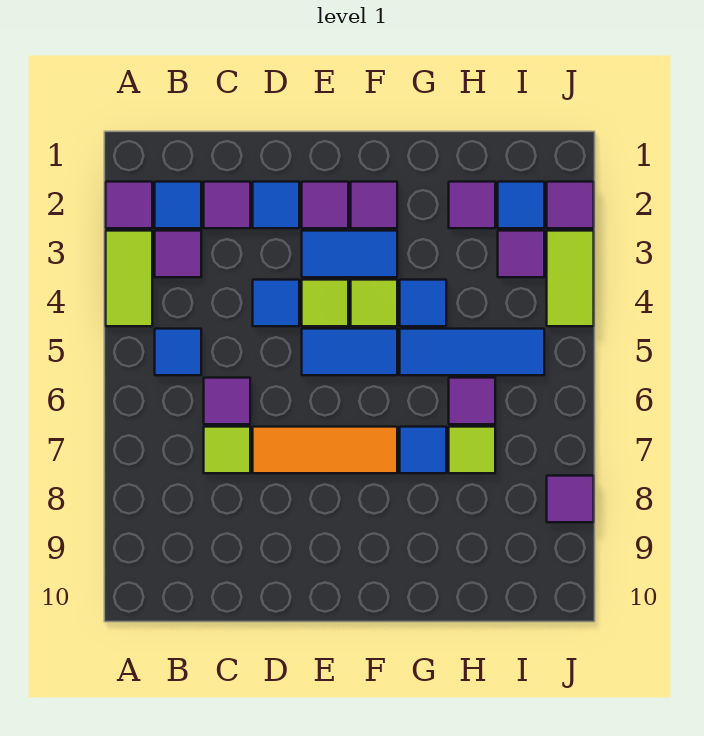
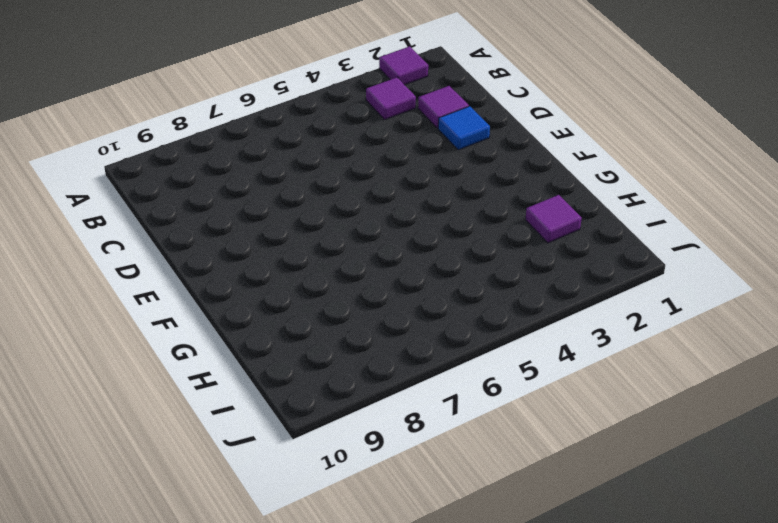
none -> lime tile A3:A4 level 1
none -> blue tile B2 level 1
none -> blue tile B5 level 1

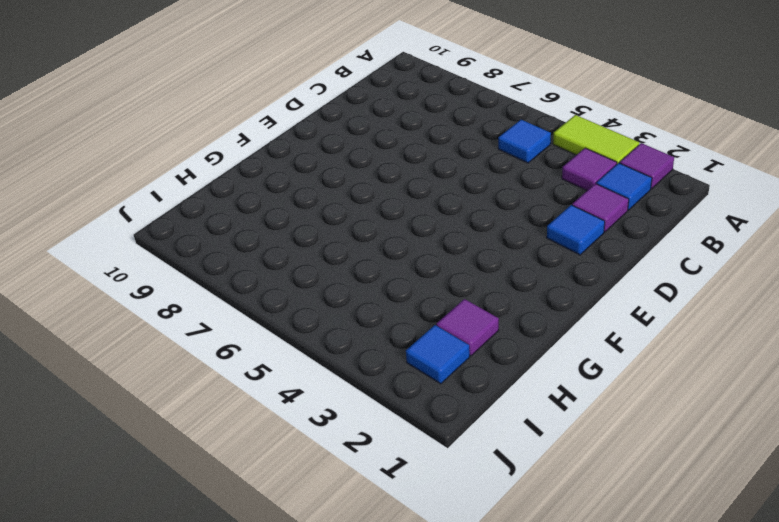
none -> purple tile C6 level 1
none -> lime tile C7 level 1
none -> blue tile D4 level 1

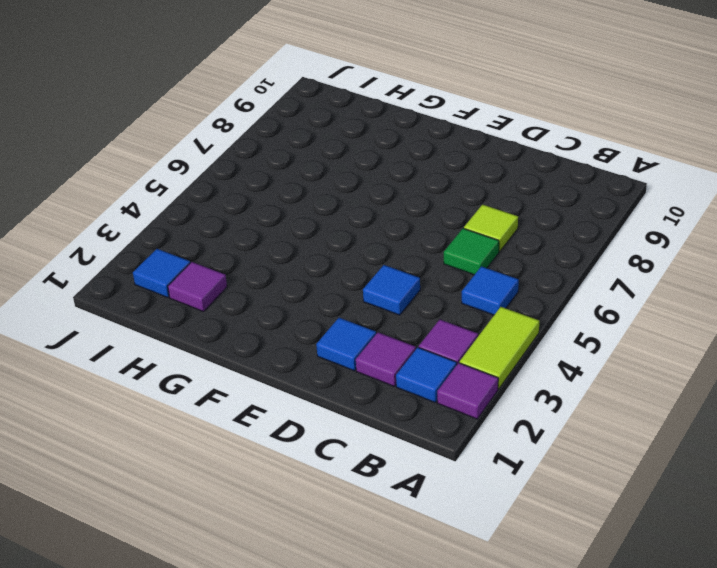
green tile C6 level 1 -> purple tile C6 level 1
none -> orange tile D7:F7 level 1
none -> purple tile E2 level 1
none -> blue tile E3:F3 level 1

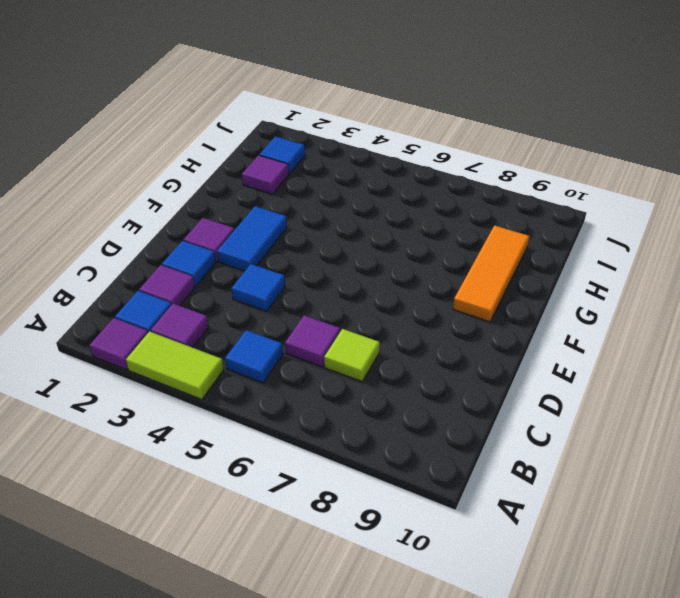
orange tile F9:H9 level 1 -> orange tile D7:F7 level 1
none -> lime tile E4 level 1
none -> blue tile E5:F5 level 1
none -> purple tile F2 level 1

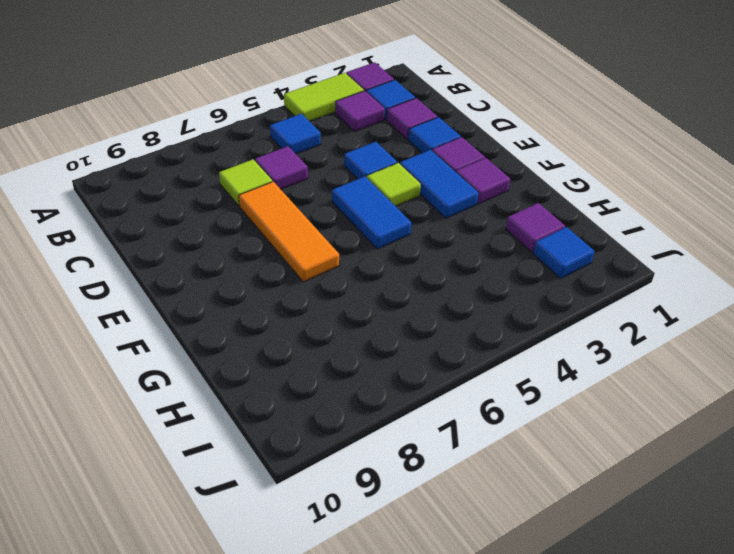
none -> lime tile F4 level 1
none -> blue tile G4 level 1
none -> blue tile G5:I5 level 1

